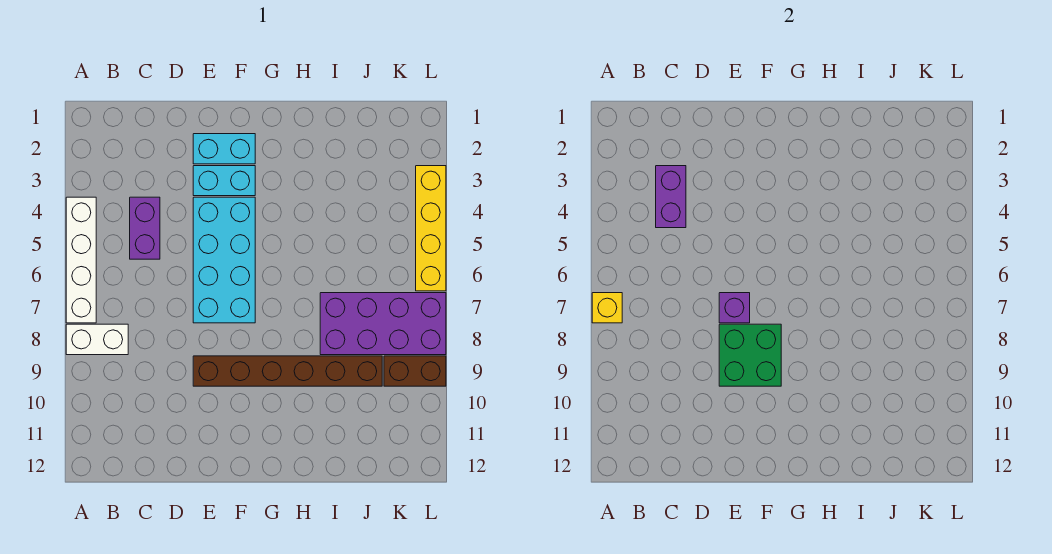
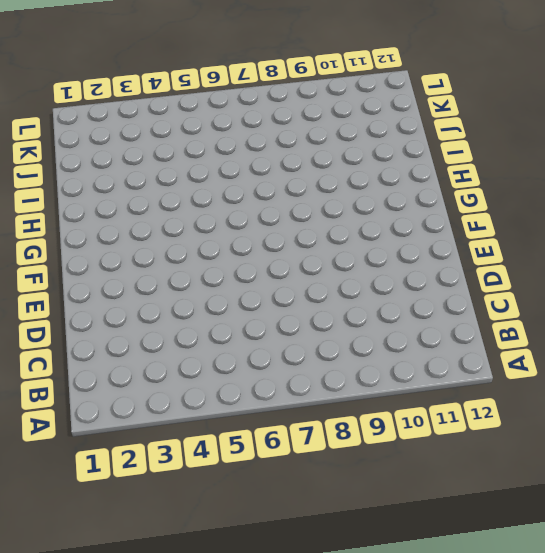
none -> white brick A4:A7 level 1
none -> white brick A8:B8 level 1
none -> purple brick C4:C5 level 1

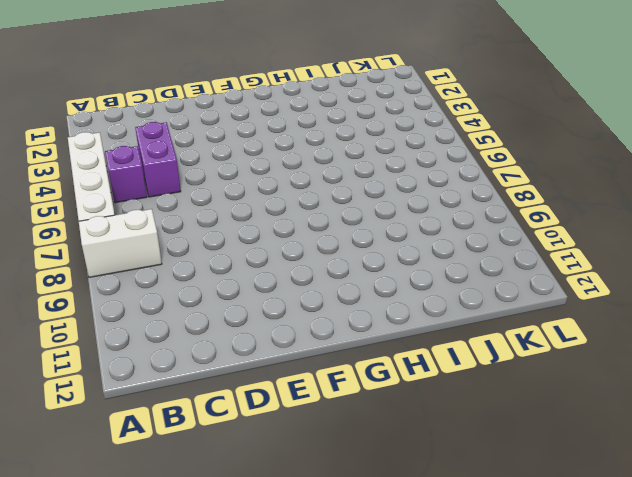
purple brick B5 level 1 -> purple brick E7 level 2
none -> cyan brick E2:F2 level 1
none -> cyan brick E3:F3 level 1
none -> cyan brick E4:F7 level 1

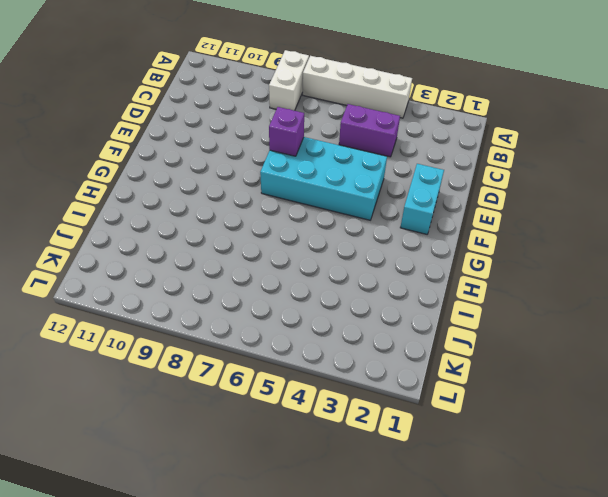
none -> cyan brick E3:F3 level 1
none -> brown brick E9:J9 level 1
none -> purple brick I7:L8 level 1

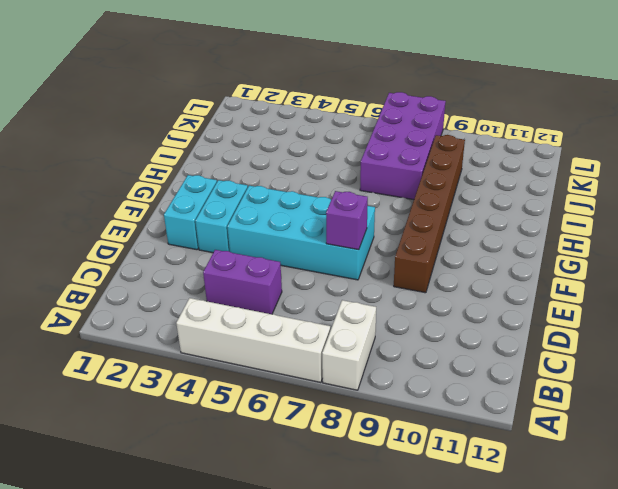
none -> brown brick K9:L9 level 1
none -> yellow brick L3:L6 level 1
none -> yellow brick A7 level 2

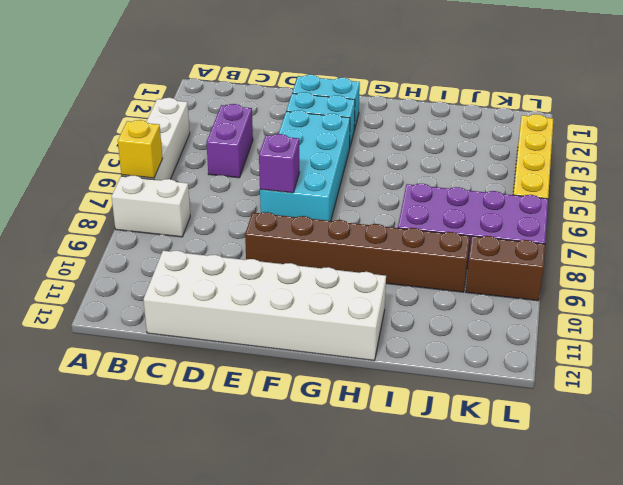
white brick C11:H12 level 1 -> none
none -> purple brick C3:C4 level 2
none -> green brick E8:F9 level 2

